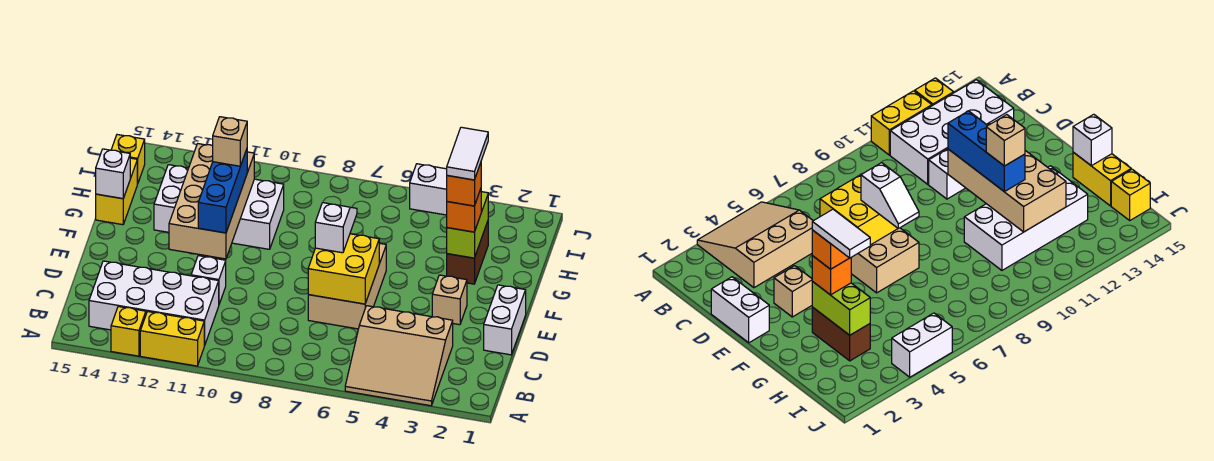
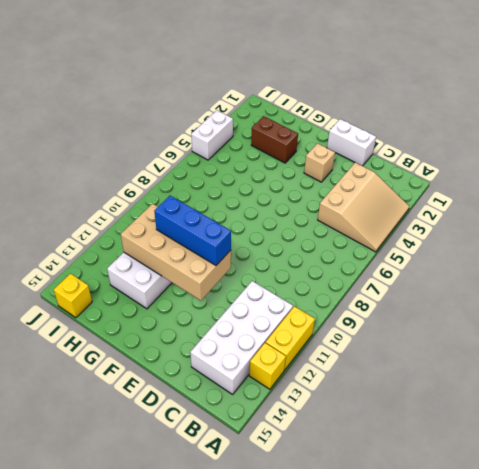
none -> tan brick D6:F7 level 1
none -> white brick D11 level 1
none -> yellow brick G15:H15 level 1

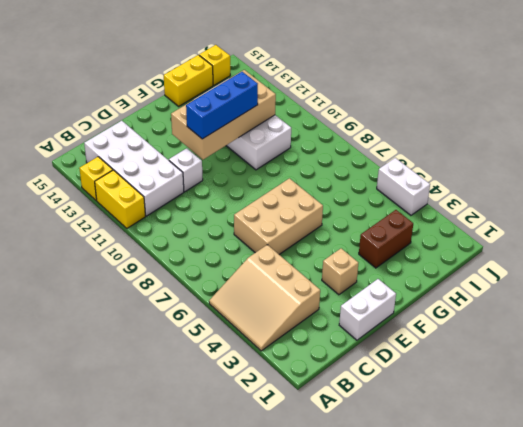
none -> yellow brick D6:E7 level 2
none -> lime brick G3:H3 level 2
none -> white brick G15 level 2

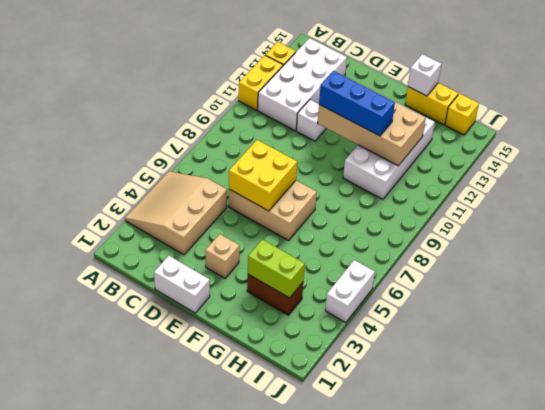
none -> white slope E7:F7 level 3 top E
none -> orange brick G3 level 3
none -> orange brick G3 level 4

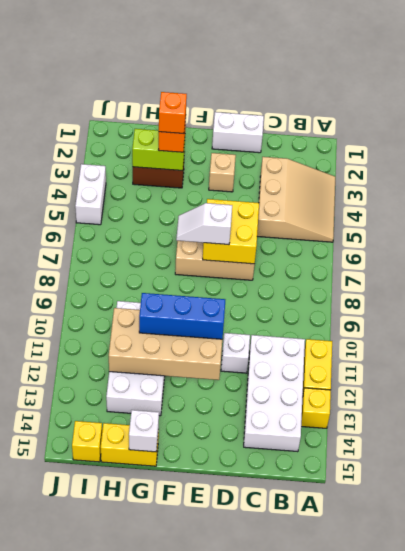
none -> tan brick G11 level 4
none -> white tile G3:H3 level 5

